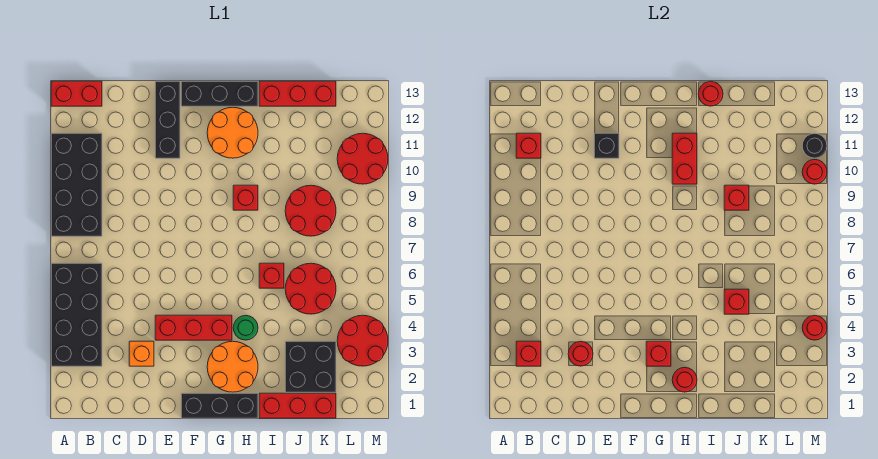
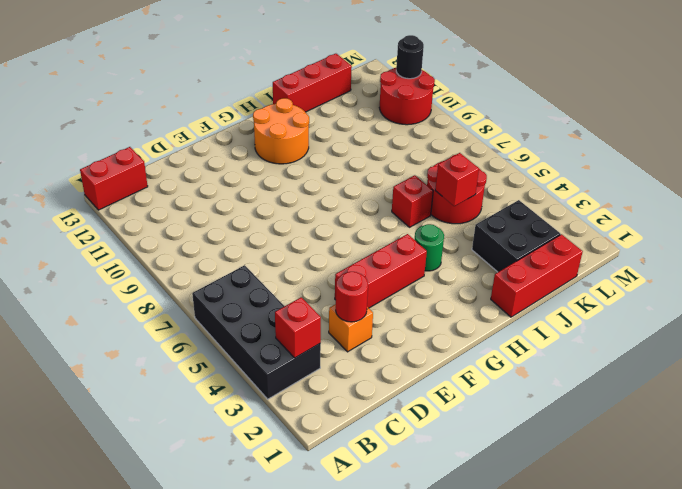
none -> black brick A8:B11 level 1
none -> black brick E11:E13 level 1
none -> black brick F1:H1 level 1
none -> black brick F13:H13 level 1

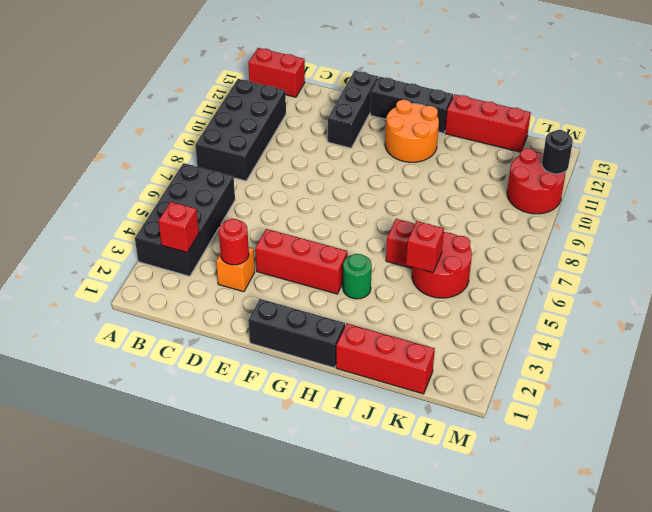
none -> orange round brick G2:H3 level 1
none -> red brick H9 level 1
none -> black brick J2:K3 level 1
none -> red round brick J8:K9 level 1

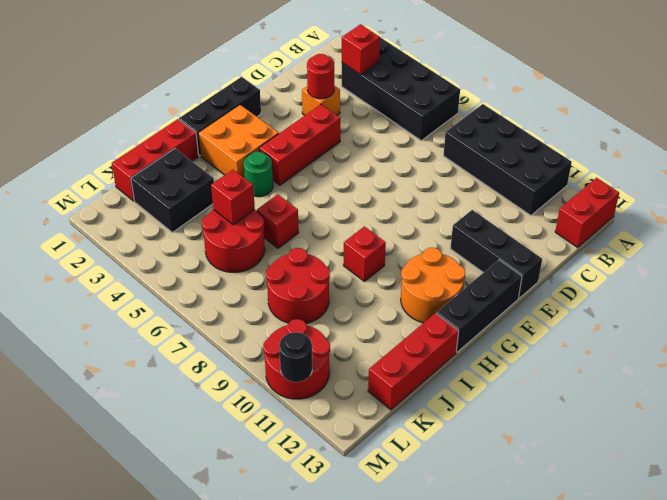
orange brick G2:H3 level 1 -> orange round brick G2:H3 level 1
none -> red round brick L3:M4 level 1
none -> red brick B11 level 2
none -> black brick E11 level 2
none -> red brick G3 level 2

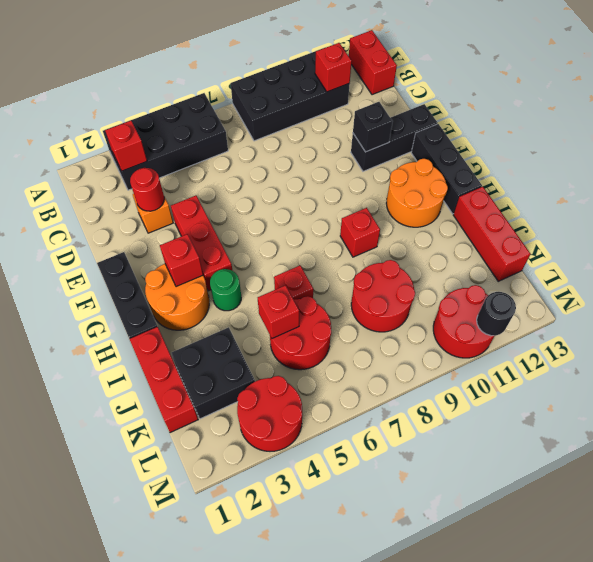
none -> red round brick H2 level 2
none -> red brick H10:H11 level 2
none -> red round brick I13 level 2
none -> red brick J9 level 2

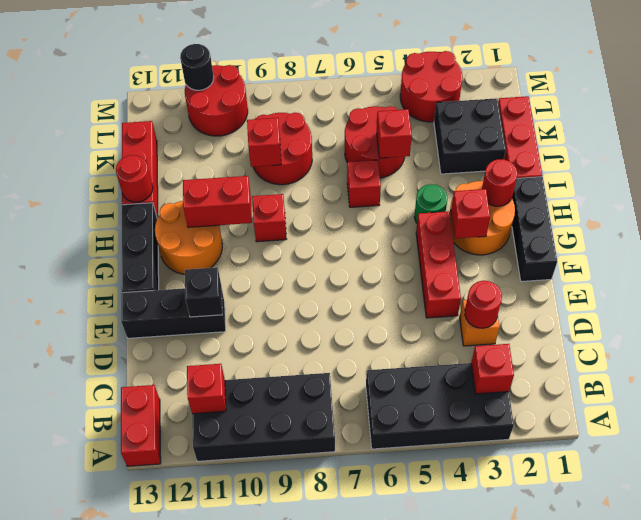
none -> red round brick M4 level 2
none -> red round brick M10 level 2

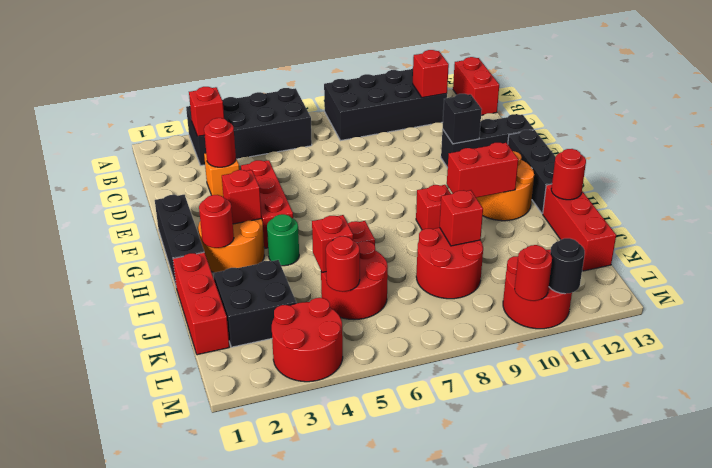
red round brick K5 level 2 -> red round brick M4 level 2

